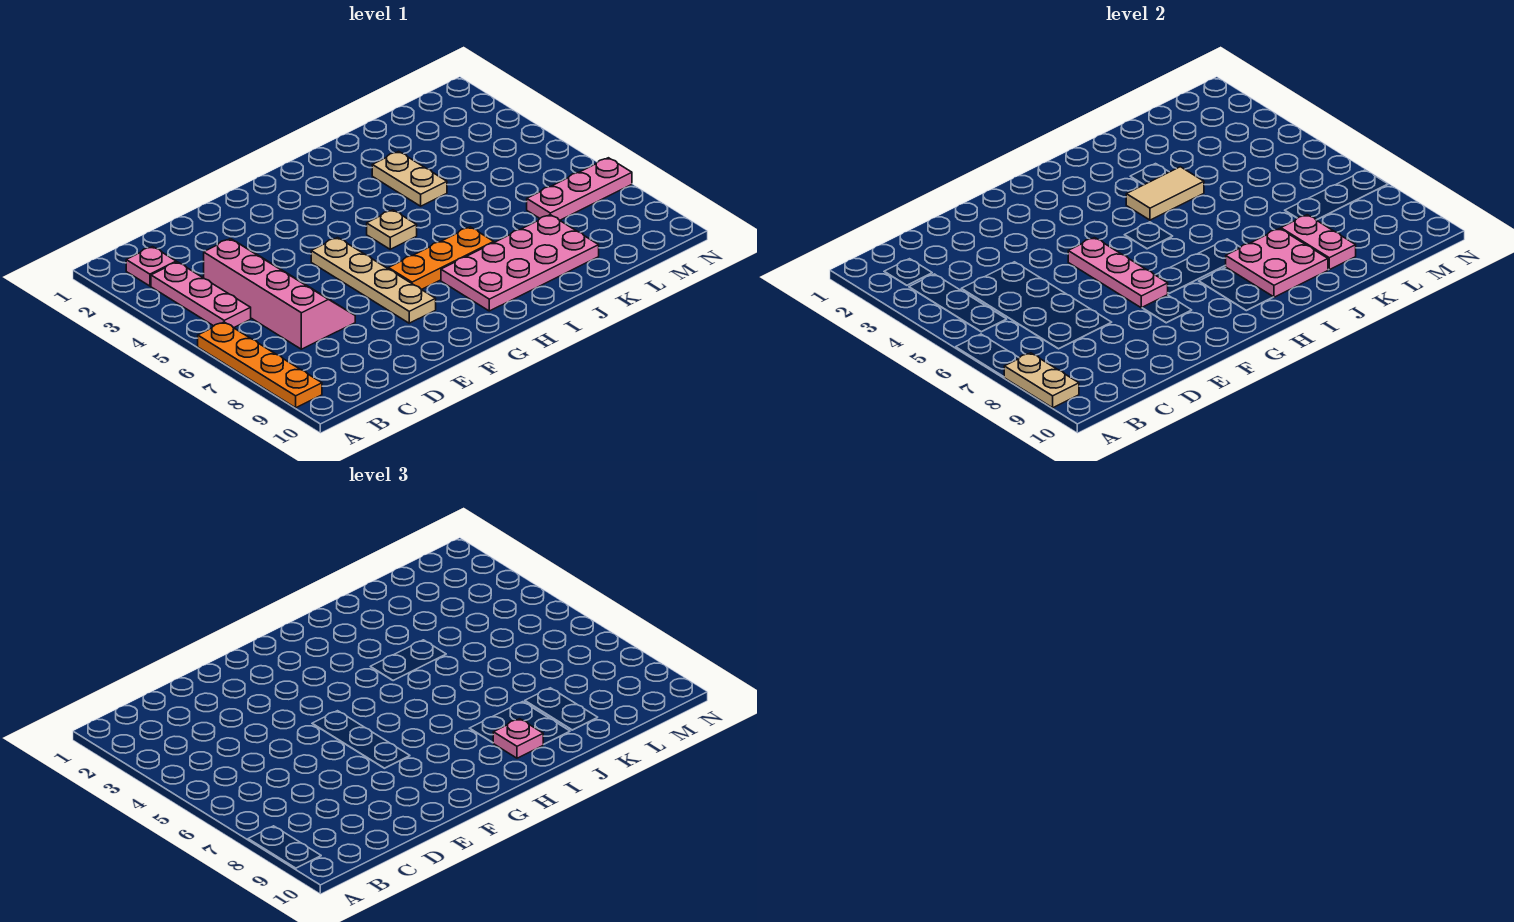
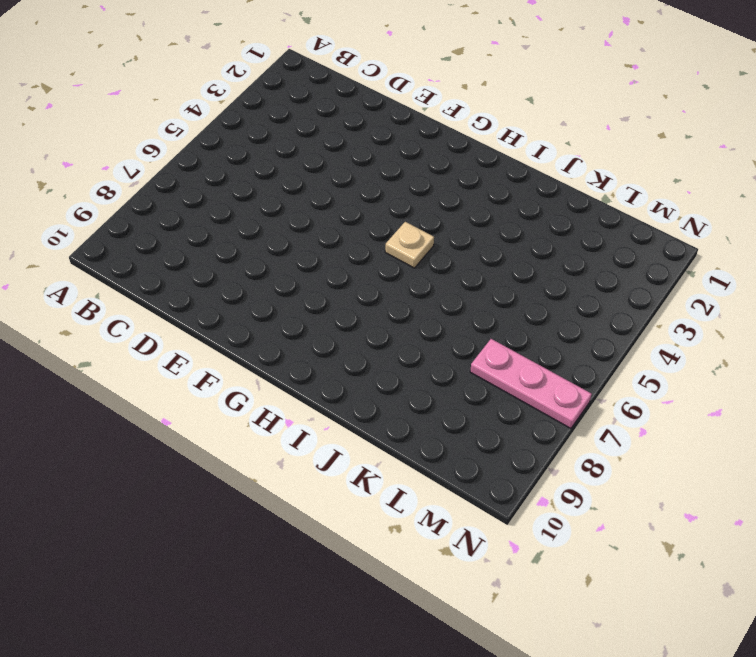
none -> orange plate A6:A9 level 1
none -> pink plate B2 level 1
none -> pink plate B3:B5 level 1

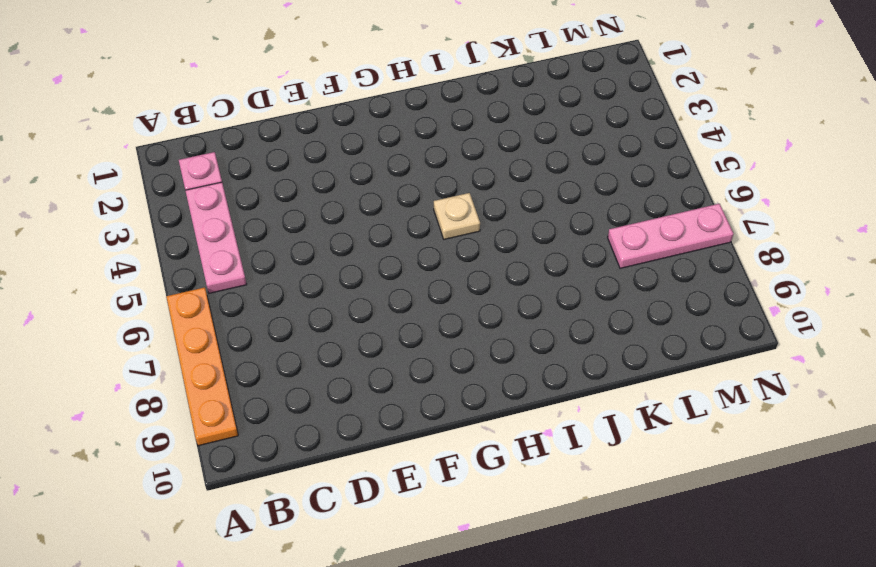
none -> pink slope C4:D7 level 1 top C
none -> tan plate F5:F8 level 1
none -> orange plate G7:I7 level 1

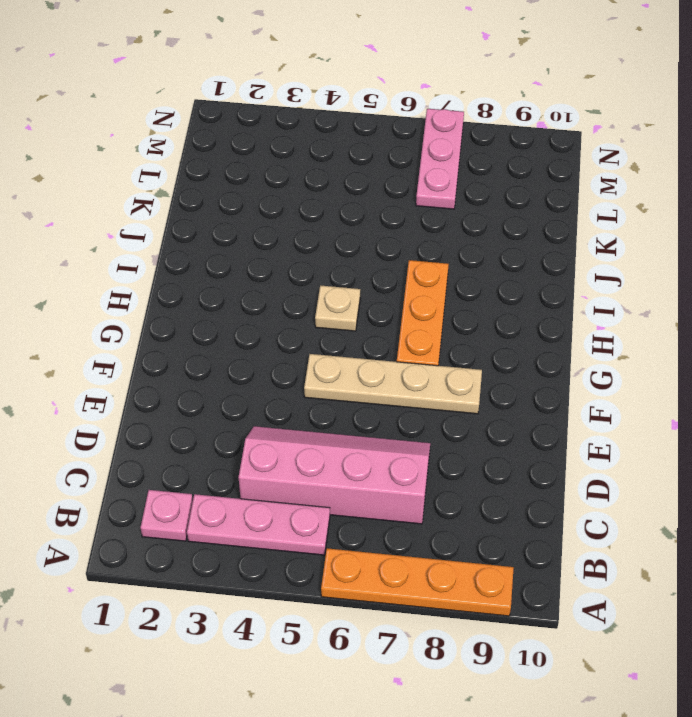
none -> pink plate H8:K9 level 1
none -> tan plate J3:J4 level 1
none -> tan plate A8:A9 level 2

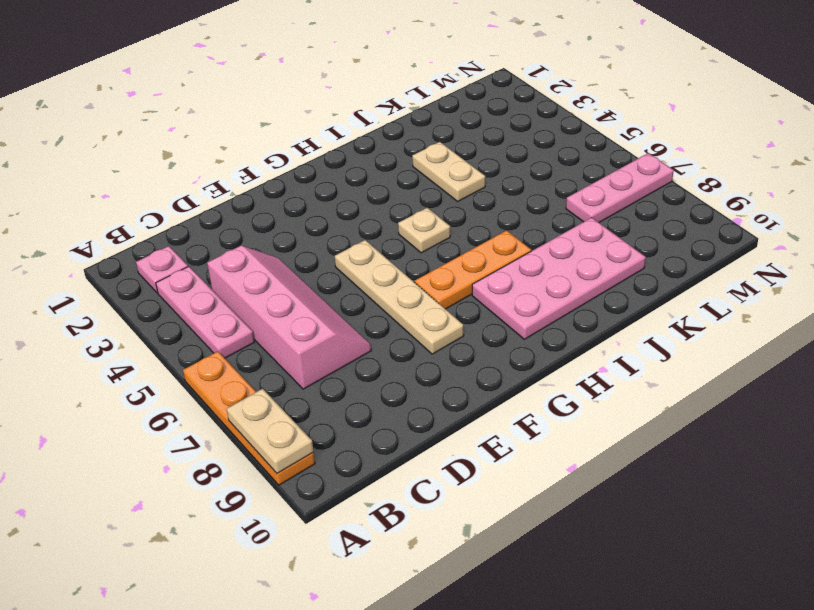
none -> pink plate F5:F7 level 2
none -> tan tile I4:J4 level 2
none -> pink plate I8:J9 level 2

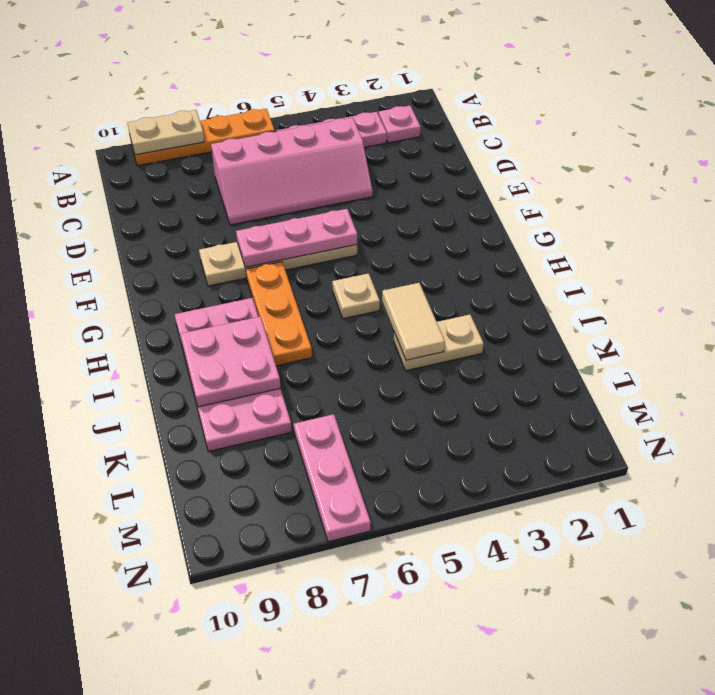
none -> pink plate K8:K9 level 2
none -> pink plate I9 level 3

